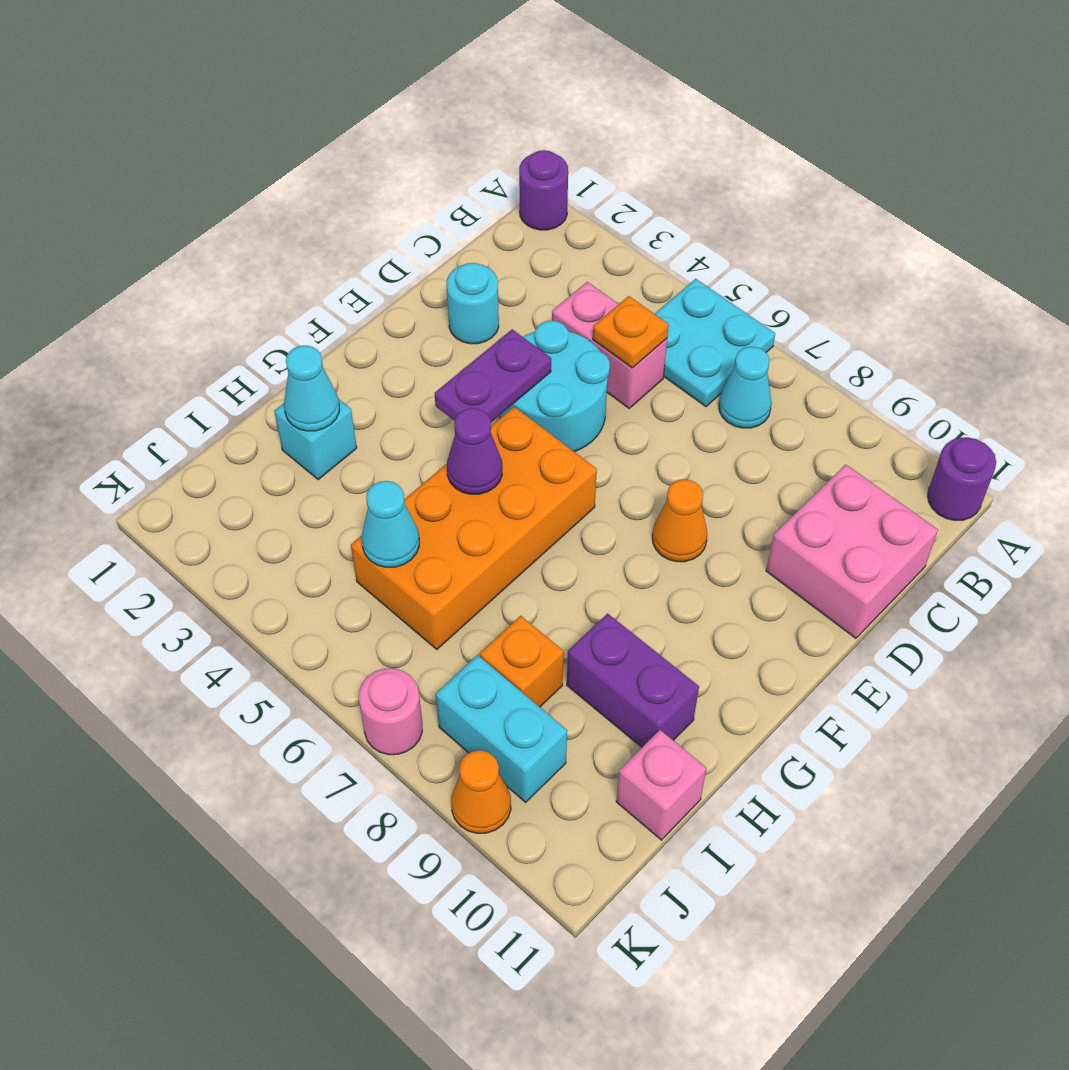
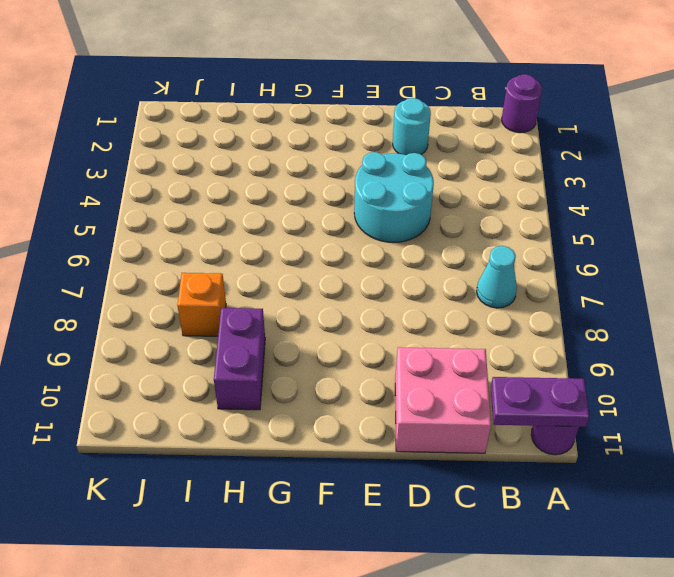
purple plate A11:B11 level 2 -> purple plate E4:F4 level 2
none -> cyan plate A5:B6 level 1
none -> pink brick C4:C5 level 1
none -> orange cone E8 level 1

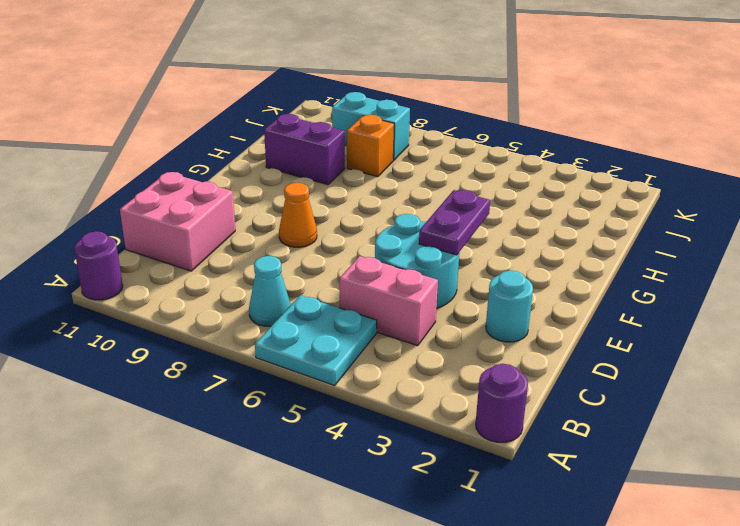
none -> orange brick F5:I6 level 1
none -> cyan brick H2 level 1
none -> pink brick I11 level 1

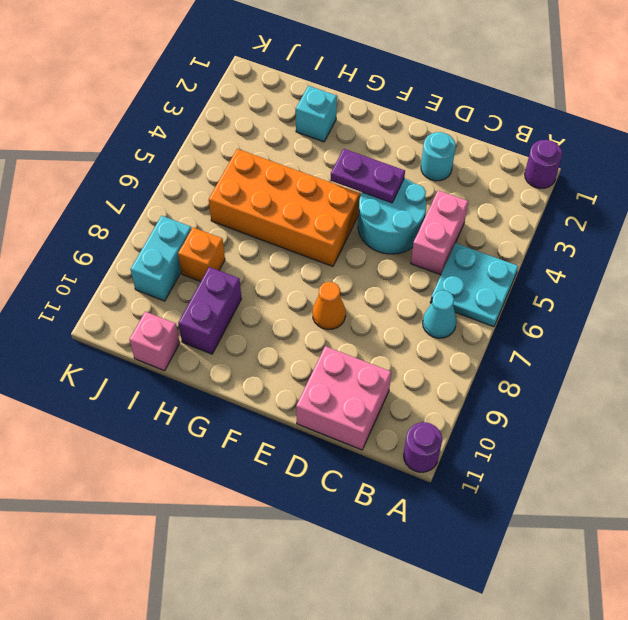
none -> pink round brick K7 level 1
none -> orange cone K9 level 1
none -> orange plate C5 level 2

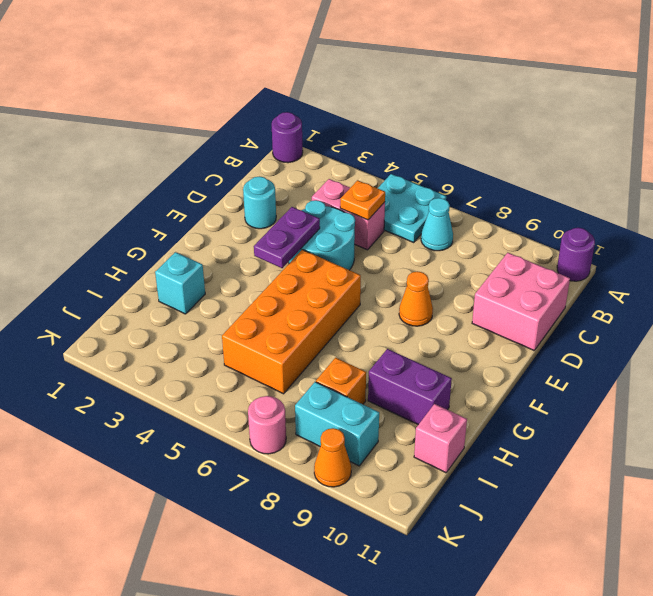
none -> purple cone G5 level 2
none -> cyan cone H2 level 2
none -> cyan cone I5 level 2

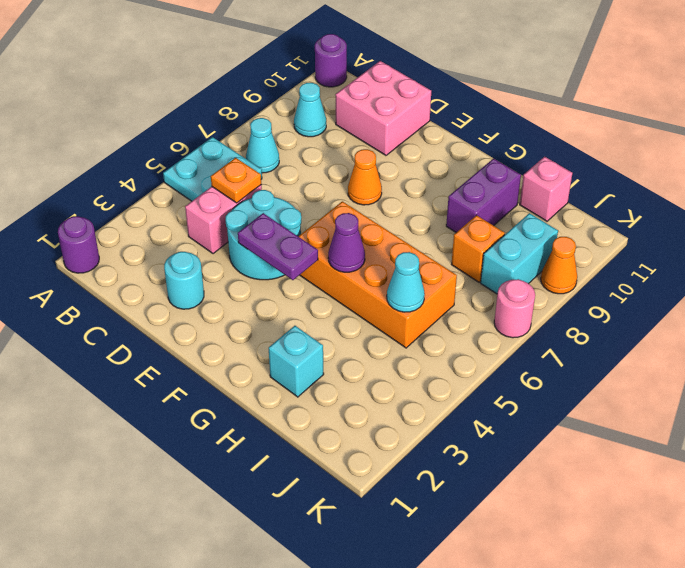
cyan cone B9 level 1 -> cyan cone H2 level 2

